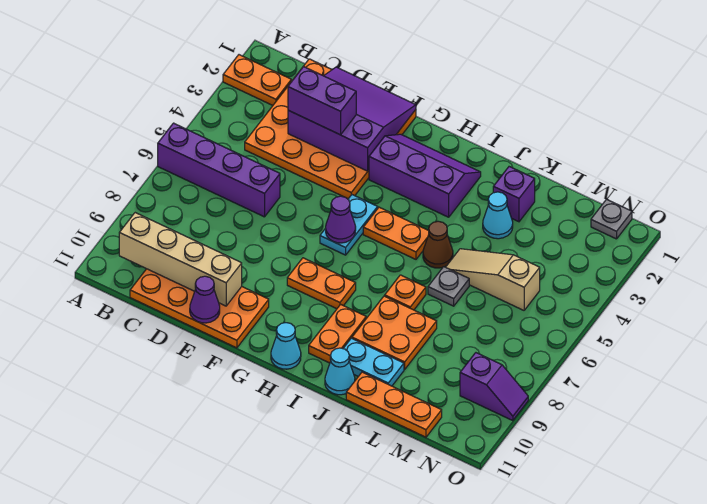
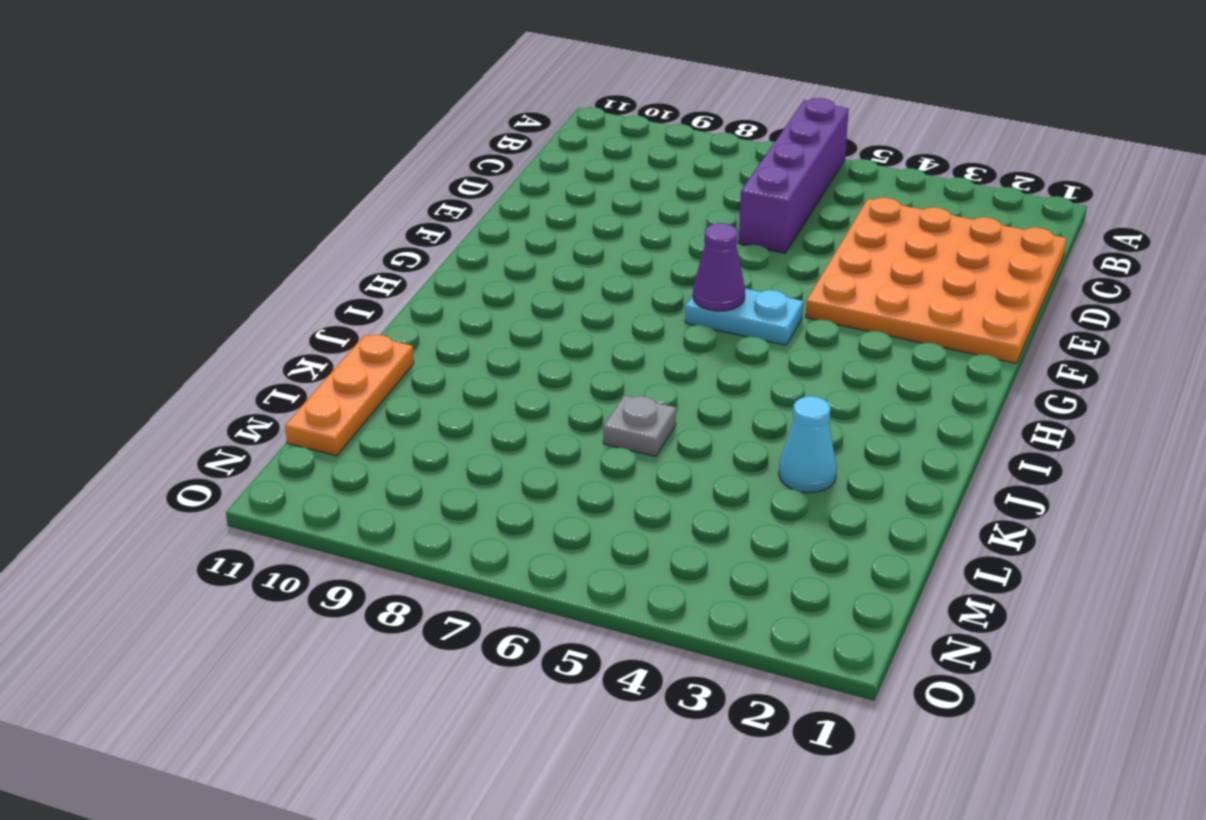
none -> orange plate A2:B2 level 1
none -> orange plate C10:F11 level 1
none -> purple slope G2:I3 level 1 top 3

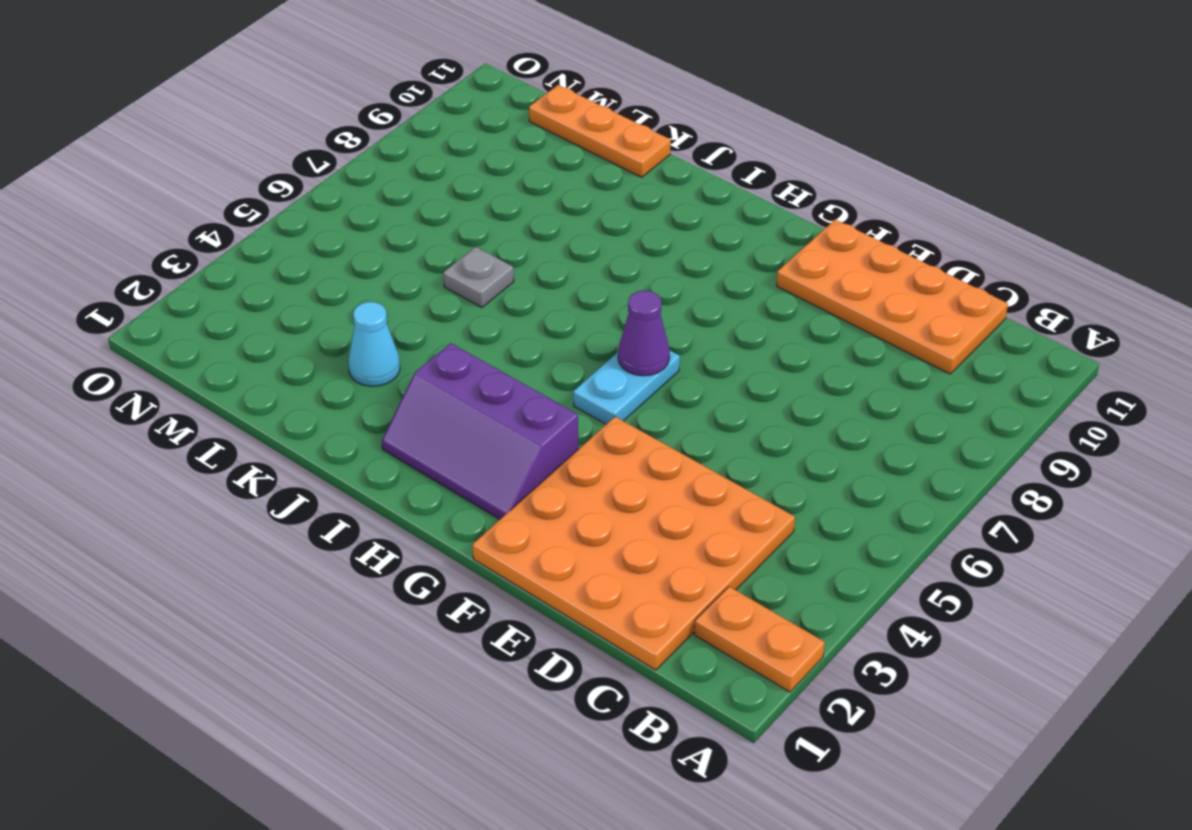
none -> purple brick A6:D6 level 1
none -> orange plate G8:H8 level 1
none -> orange plate H5:I5 level 1

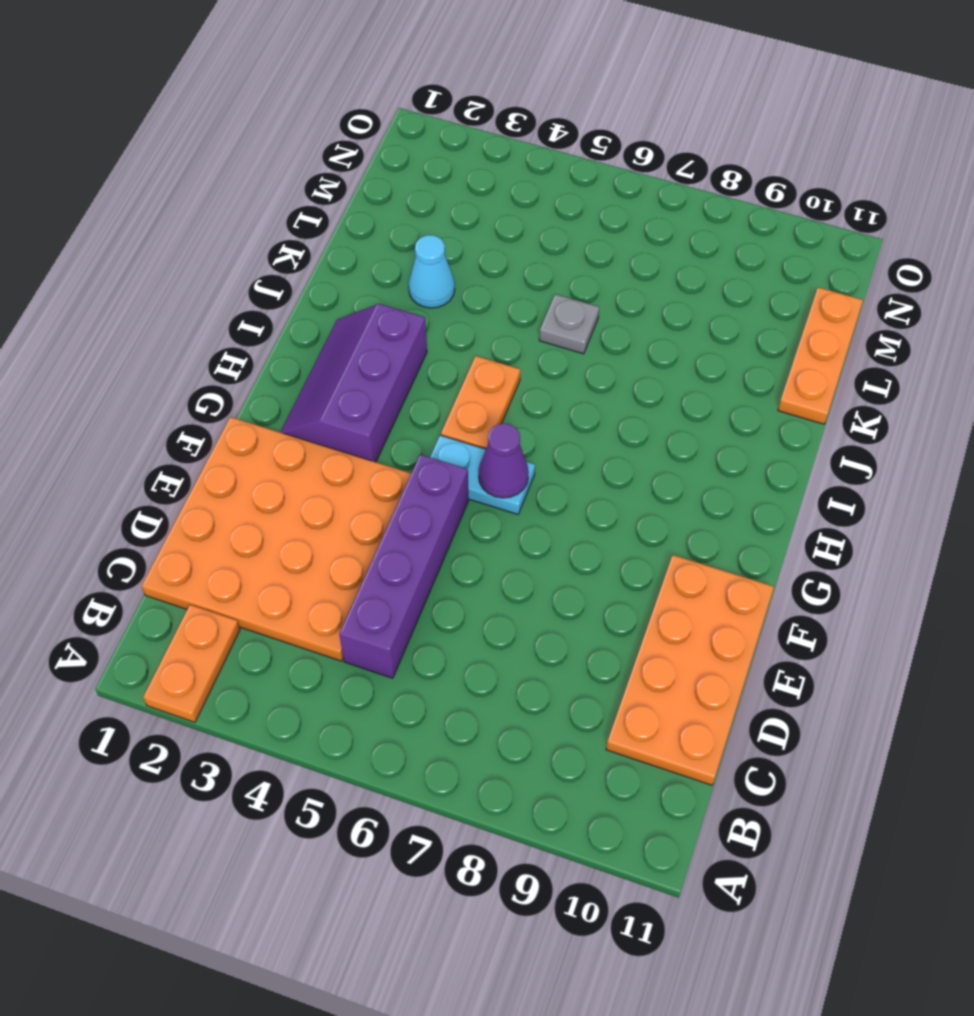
purple brick C5:F5 level 1 -> purple brick A6:D6 level 1
none -> orange plate G8:H8 level 1
none -> cyan cone H11 level 1
none -> orange plate I9:I10 level 1

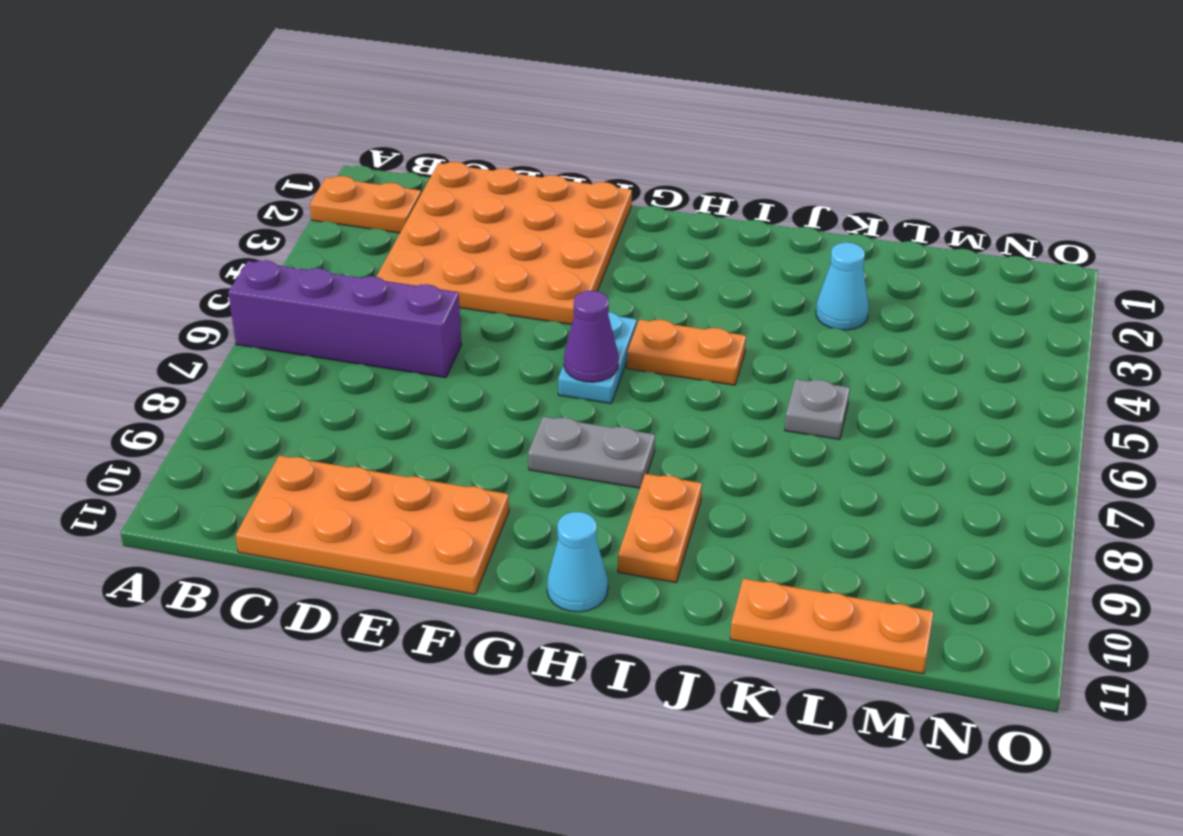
grey plate G8:H8 level 1 -> orange plate G8:H8 level 1
none -> purple slope G2:I3 level 1 top 3
none -> brown cone J5 level 1
none -> orange plate J7 level 1

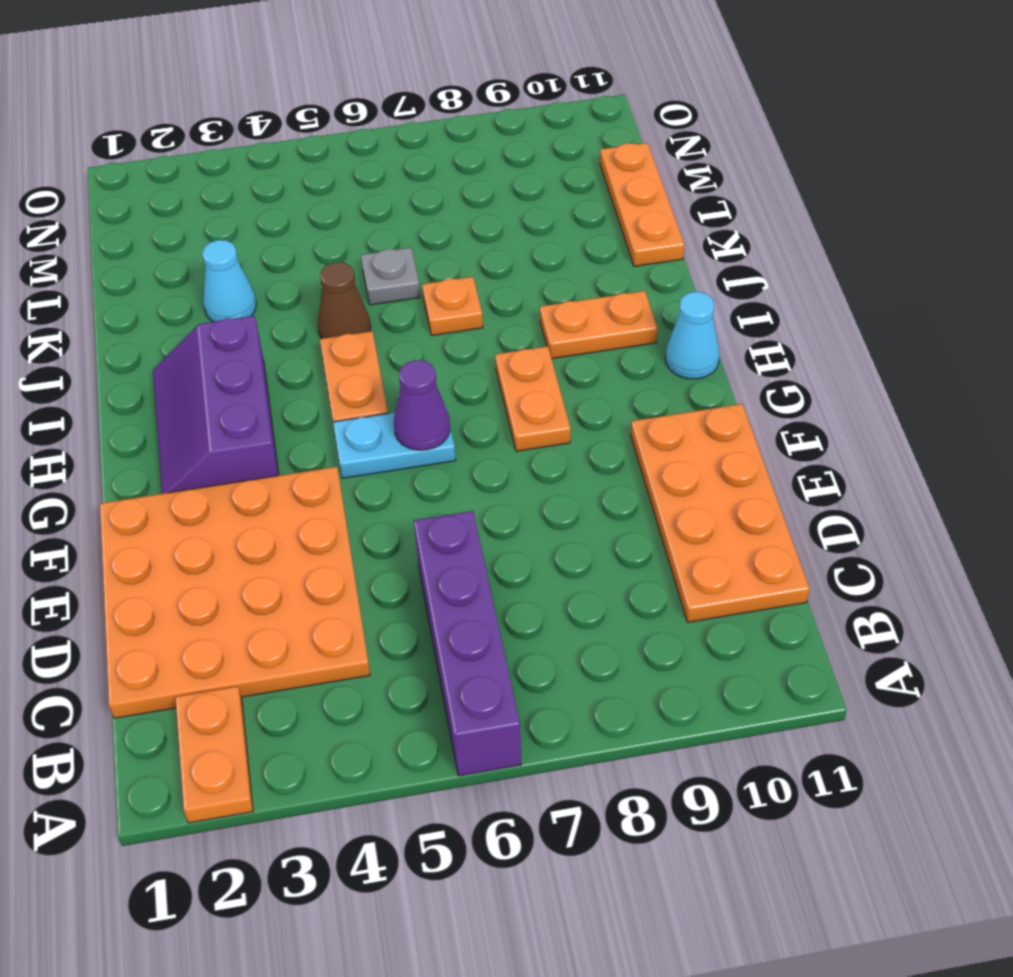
none -> orange plate J8:K9 level 1
none -> cyan plate J10:K10 level 1
none -> cyan cone J11 level 1

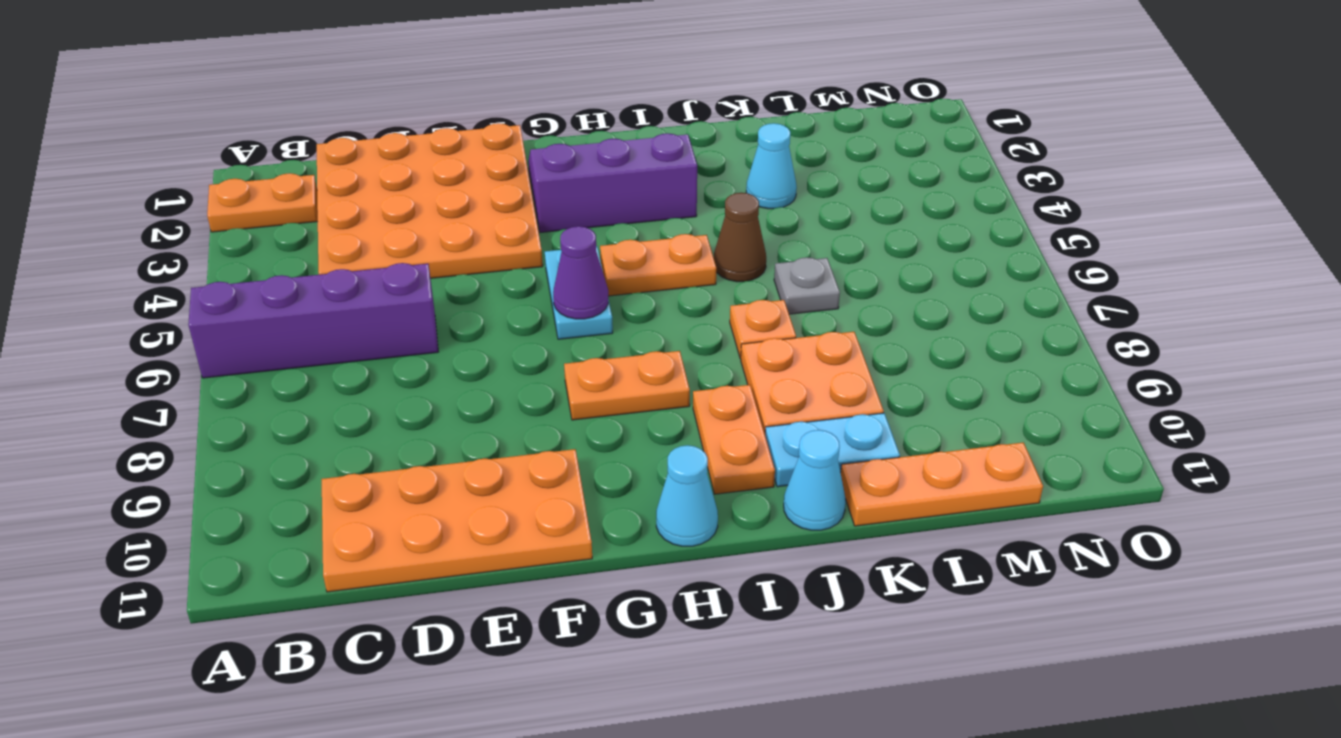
none -> purple brick K2 level 1
none -> tan slope K5:M5 level 1 top M
none -> grey plate N1 level 1

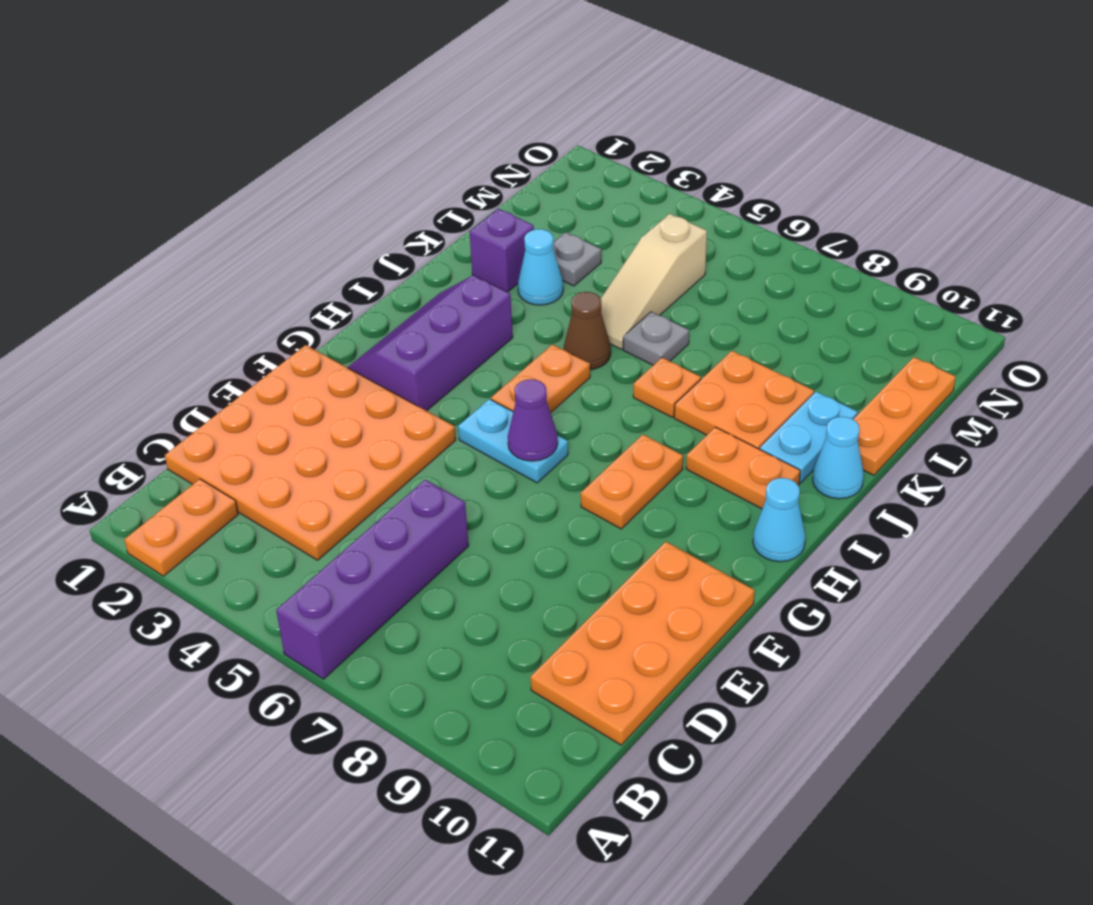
grey plate L3 level 1 -> grey plate N1 level 1
none -> purple slope N9:O9 level 1 top N
none -> tan brick B10:E10 level 2
none -> purple slope D1:F3 level 2 top 3

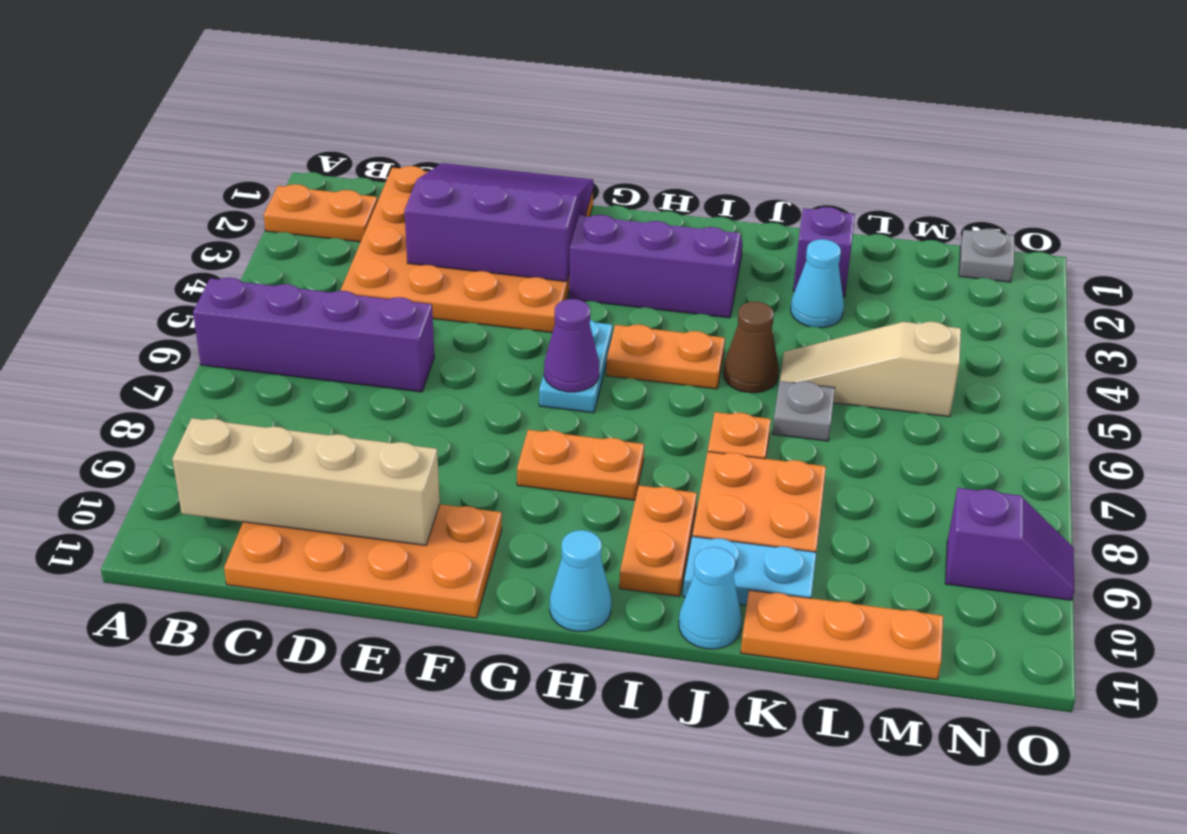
none -> purple cone E11 level 2
none -> purple brick D3:E3 level 3

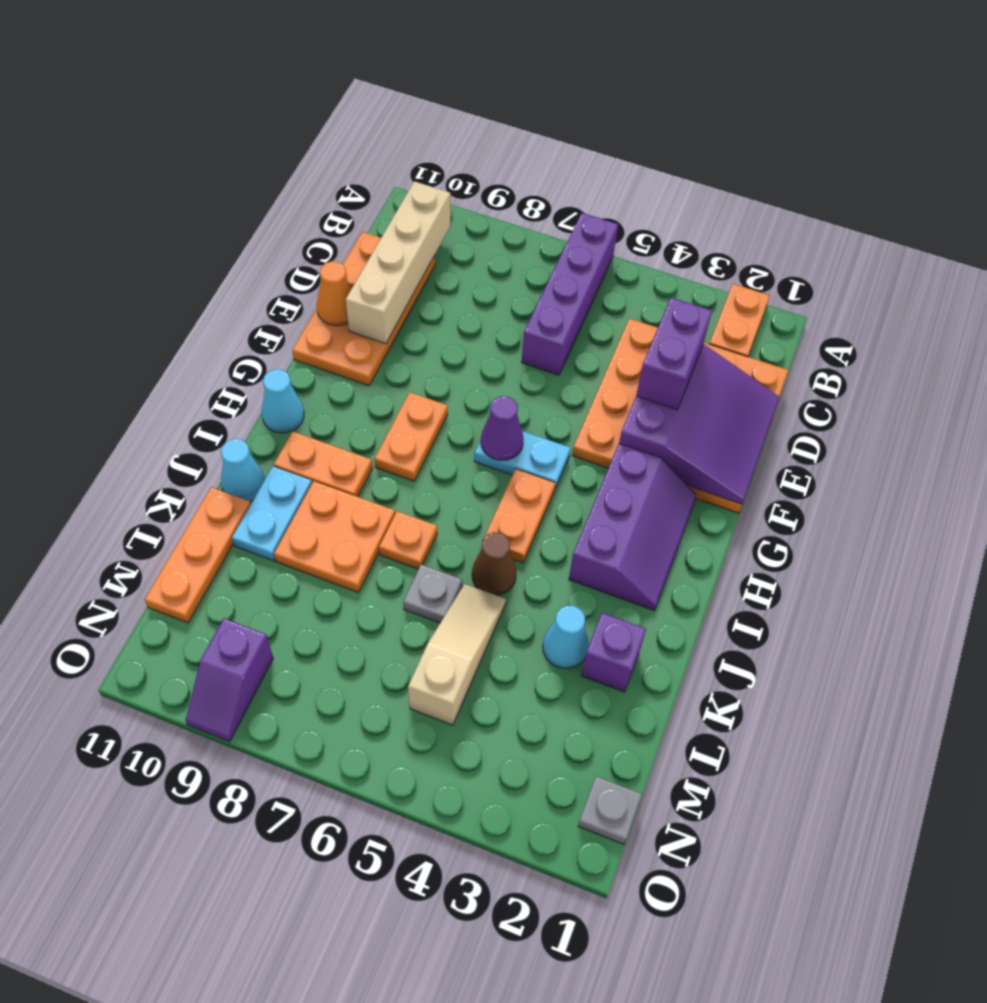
orange cone E11 level 2 -> purple cone E11 level 2

